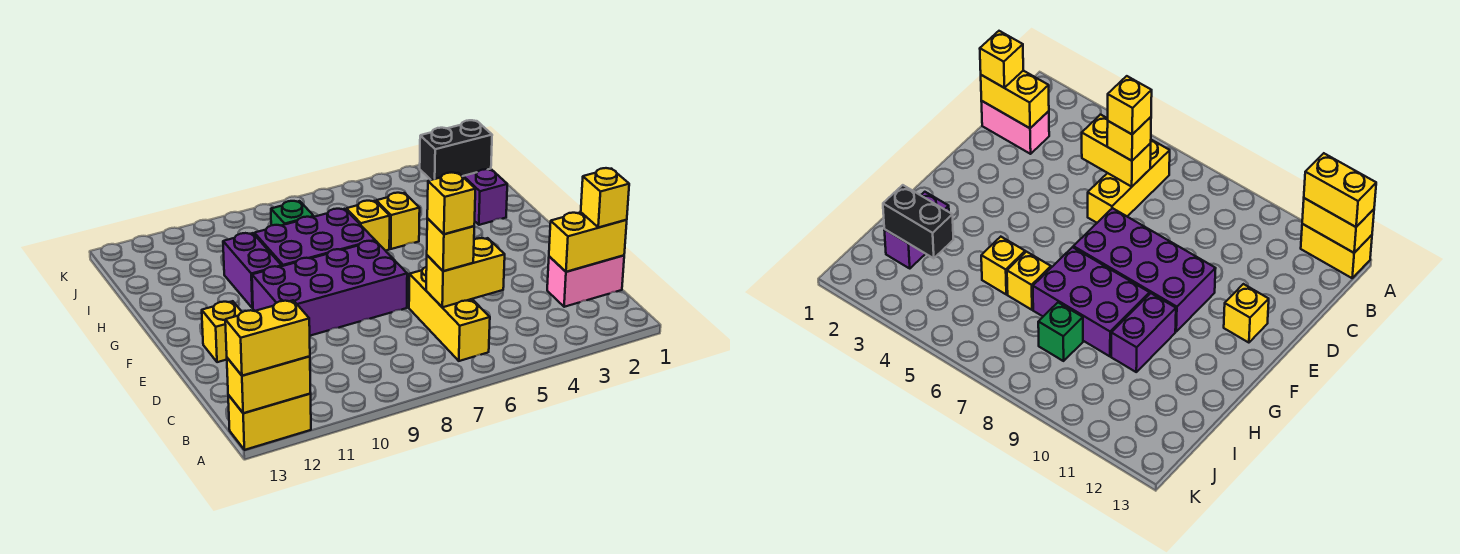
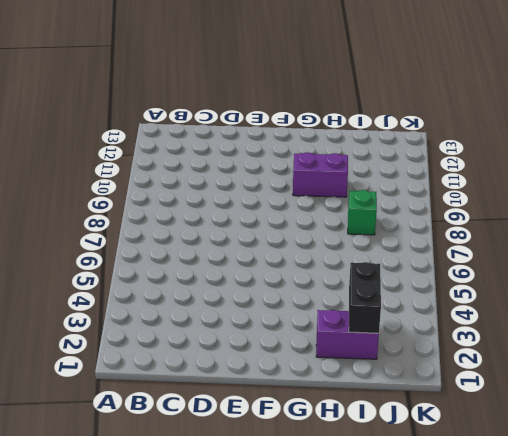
none -> yellow brick A12:A13 level 1
none -> yellow brick B6:D6 level 1
none -> pink brick C1:C2 level 1

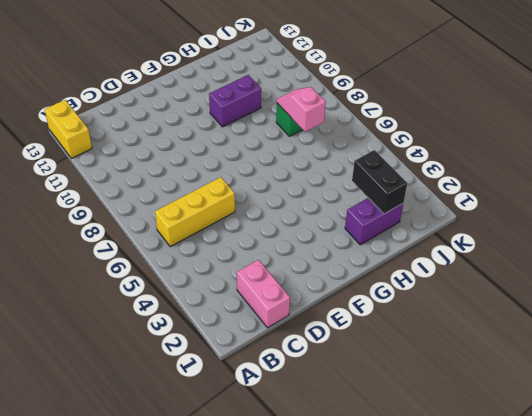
pink slope I7:I8 level 2 top 7 -> none
none -> purple brick E7:F10 level 1
none -> yellow brick E12 level 1
none -> purple brick G7:H9 level 1

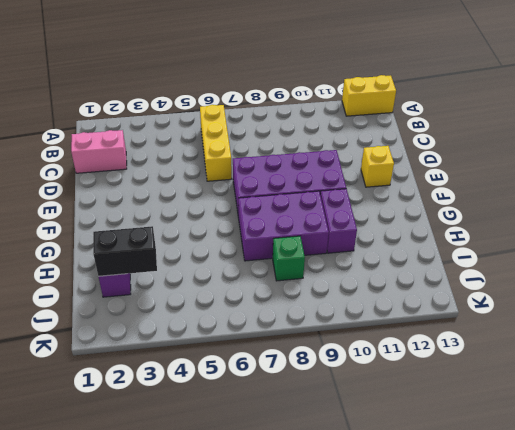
none -> yellow brick H5 level 1
none -> yellow brick H6 level 1
none -> yellow brick A12:A13 level 2

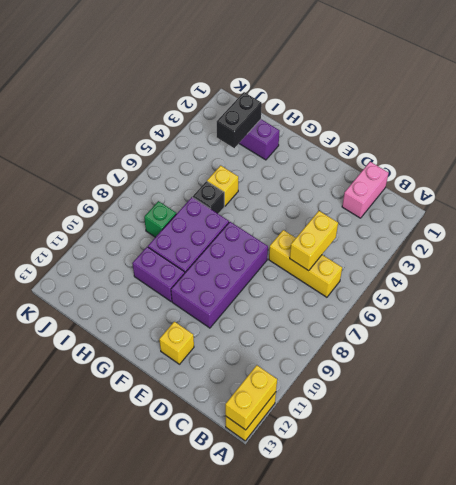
black brick H6 level 1 -> yellow brick H6 level 1
none -> yellow brick C1:C2 level 2
none -> yellow brick A12:A13 level 3
none -> yellow brick C1 level 3

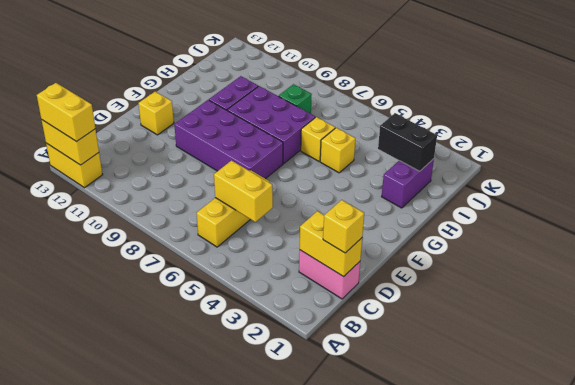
none -> yellow brick C6 level 3
none -> yellow brick C6 level 4

